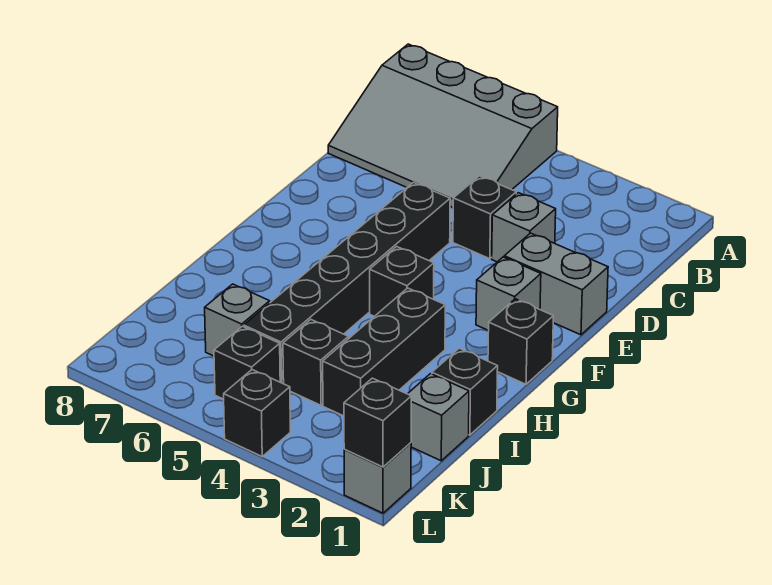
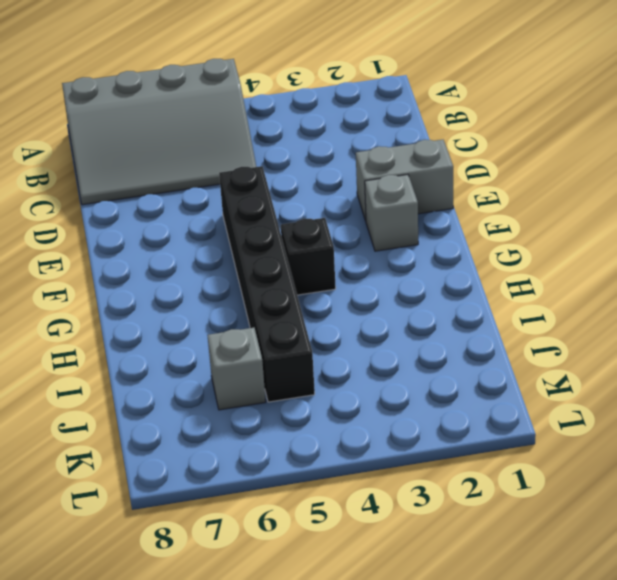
none -> grey brick D3 level 1
none -> black brick D4 level 1
none -> black brick G1 level 1

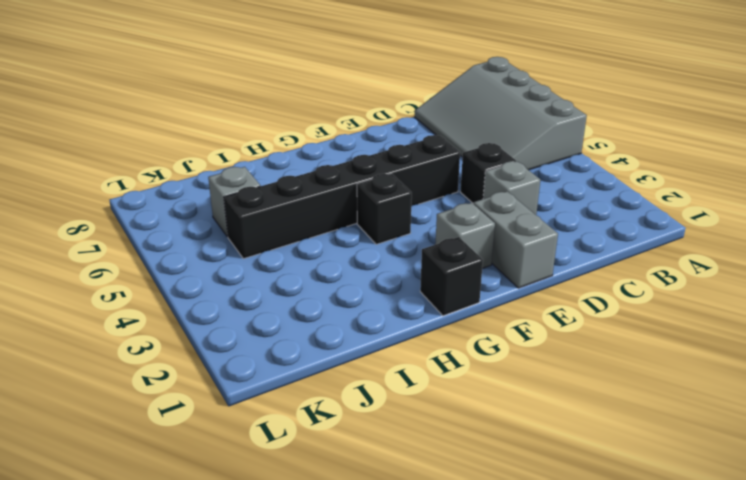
none -> black brick H3:J3 level 1
none -> black brick I1 level 1
none -> grey brick J1 level 1

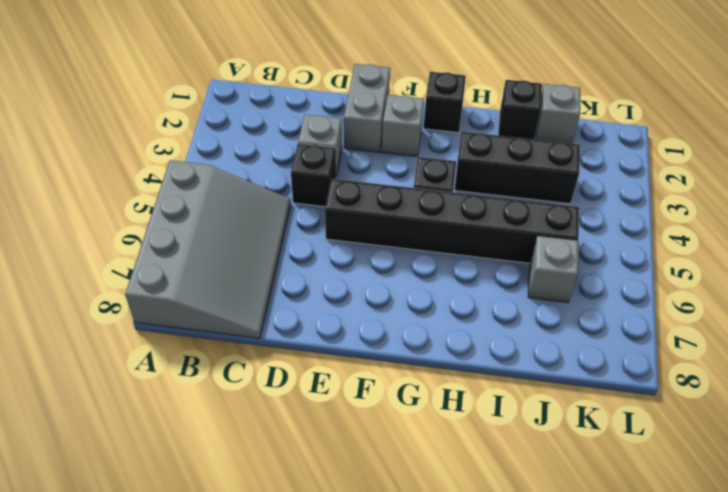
none -> black brick J4 level 1
none -> black brick K5 level 1
none -> grey brick L1 level 1

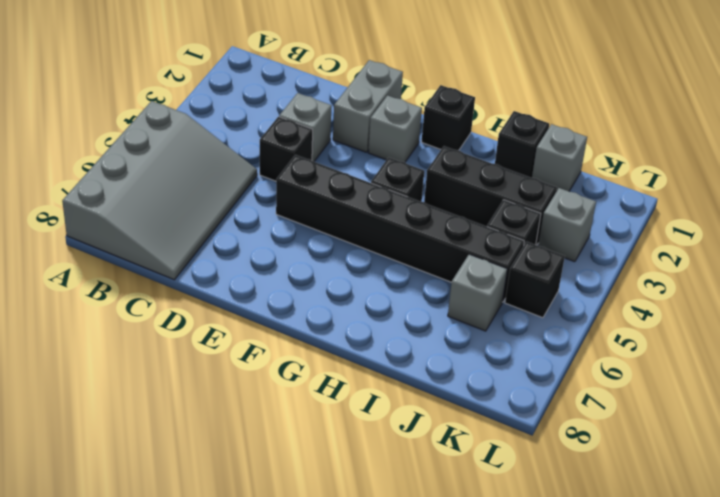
grey brick K3 level 1 -> grey brick L1 level 1
none -> black brick L4 level 1
none -> black brick L1 level 2

